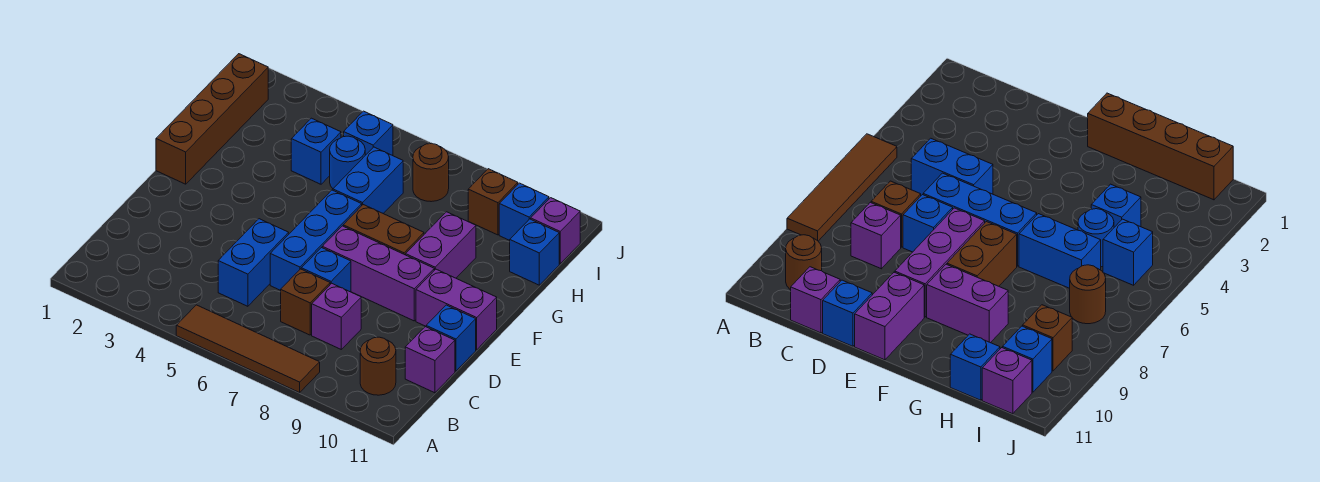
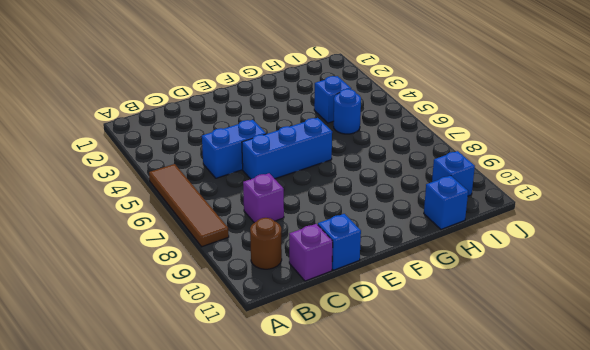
none -> brown brick C7 level 1
none -> blue brick D7 level 1
none -> purple brick E7:E9 level 1

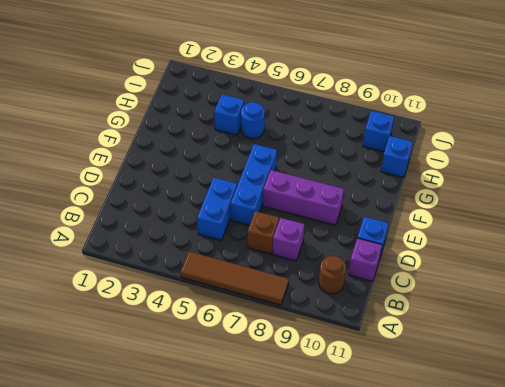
none -> blue brick D7 level 1
none -> purple brick E10:E11 level 1
none -> brown brick F1:I1 level 1

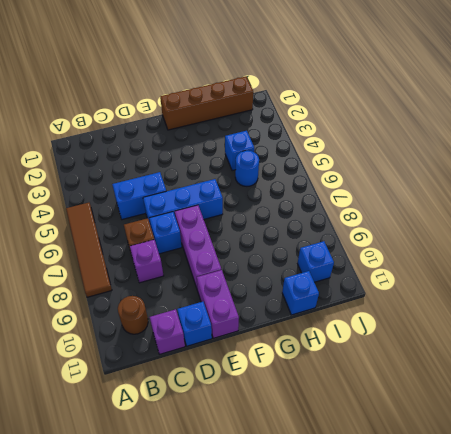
none -> brown brick F7:F8 level 1
none -> purple brick F9:G9 level 1
none -> blue brick G6:H6 level 1

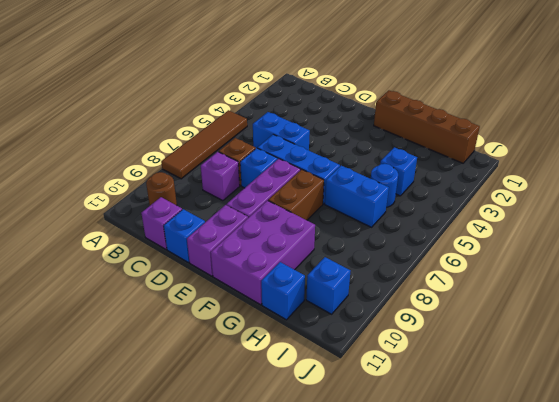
purple brick F9:G11 level 1 -> purple brick F9:G9 level 1
none -> blue brick I5 level 1
none -> brown round brick I7 level 1
none -> brown brick I9 level 1

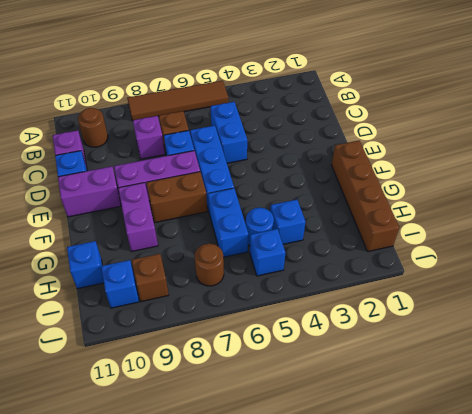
none -> purple brick I11 level 1

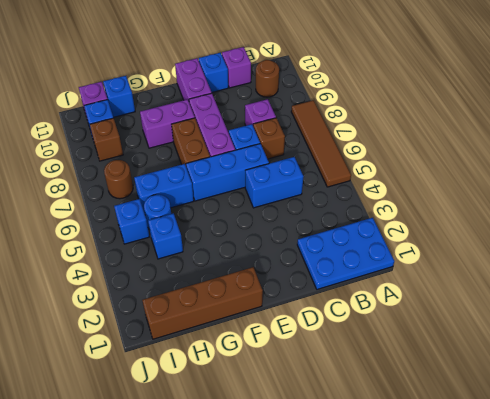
blue plate A1:C2 level 1 -> none

